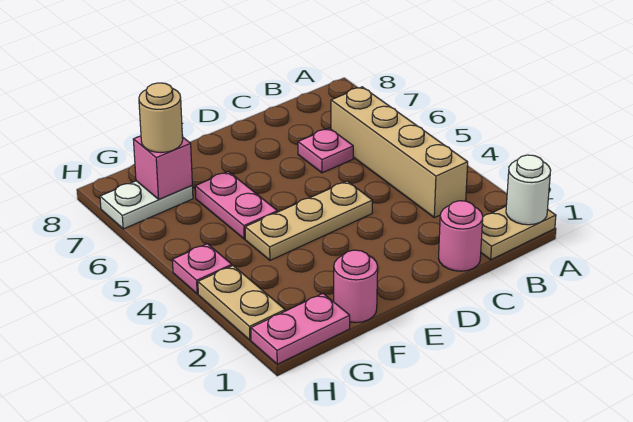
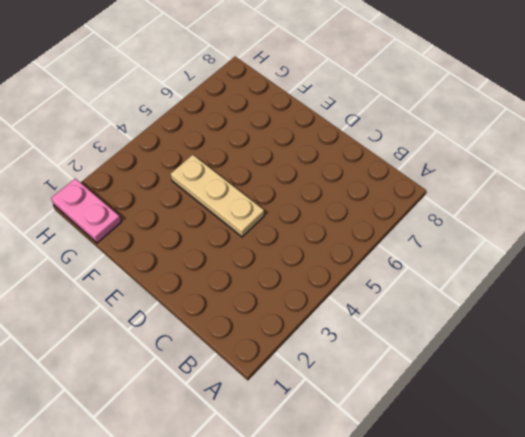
none -> tan plate A1:B1 level 1
none -> tan brick B3:B6 level 1
none -> pink round brick C1 level 1

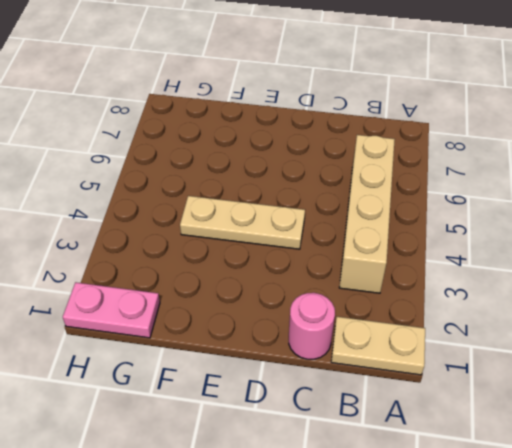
none -> pink plate C6 level 1
none -> pink round brick F1 level 1
none -> pink plate F5:F6 level 1

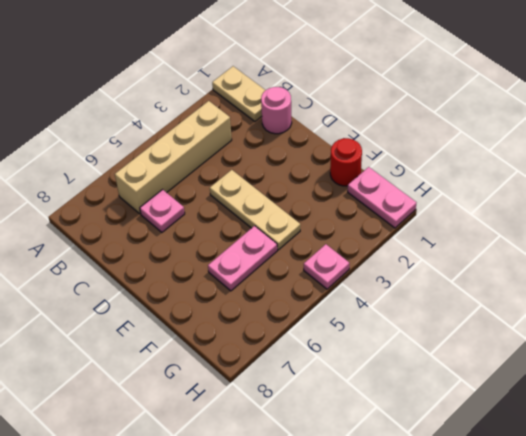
red round brick F1 level 1 -> pink round brick F1 level 1
none -> white plate G7:H7 level 1
none -> tan plate H2:H3 level 1
none -> white round brick A1 level 2

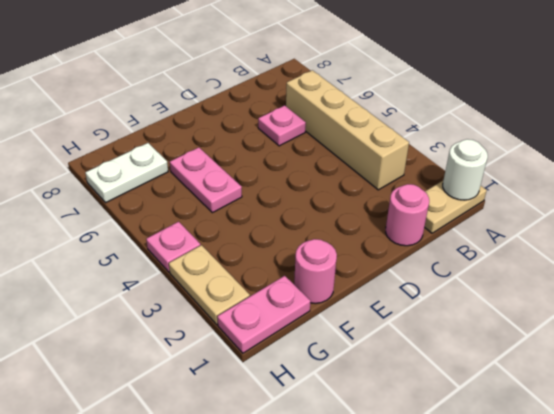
none -> tan plate D4:F4 level 1
none -> pink brick G7 level 2
none -> tan round brick G7 level 3

